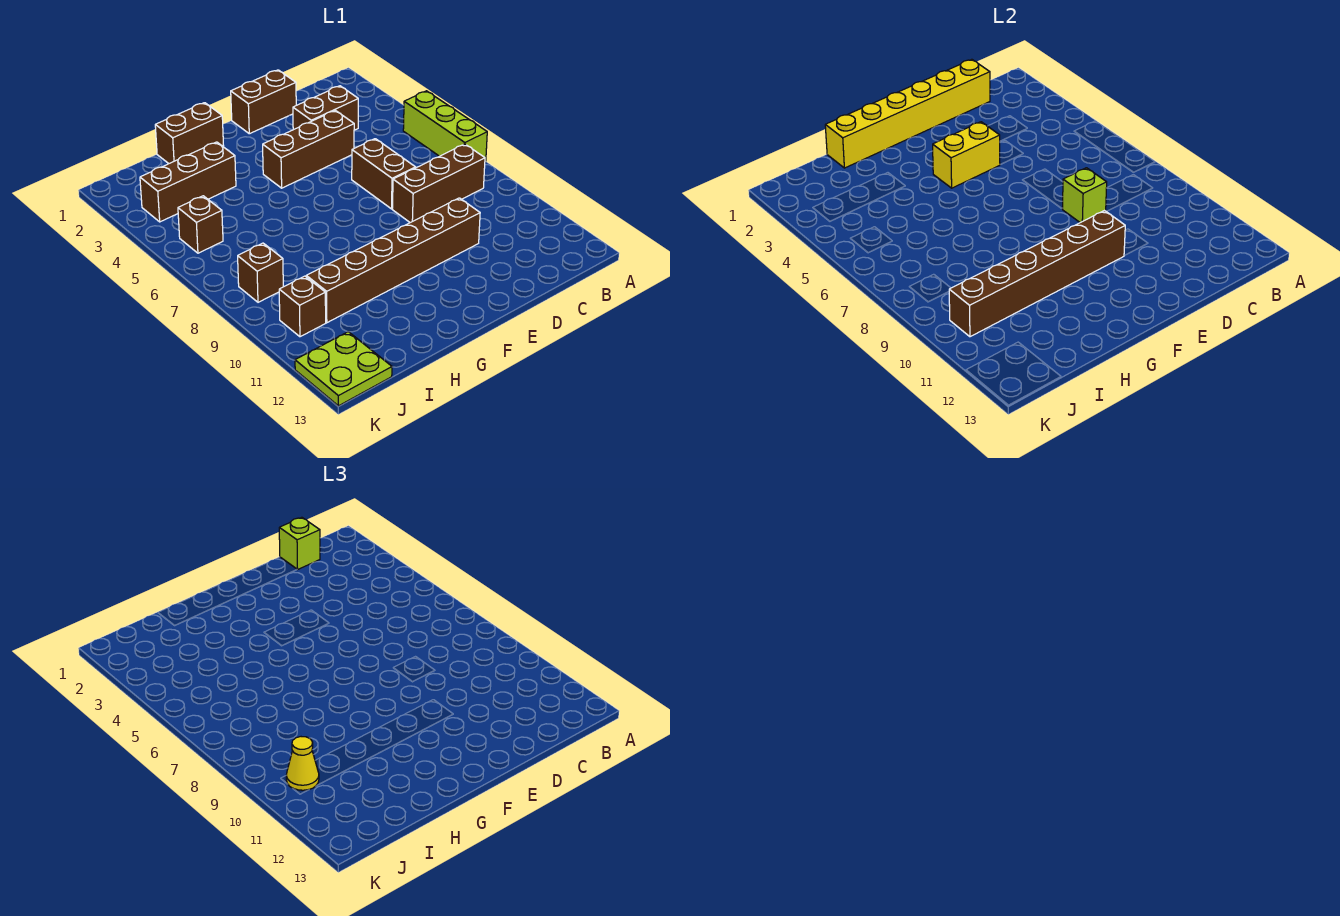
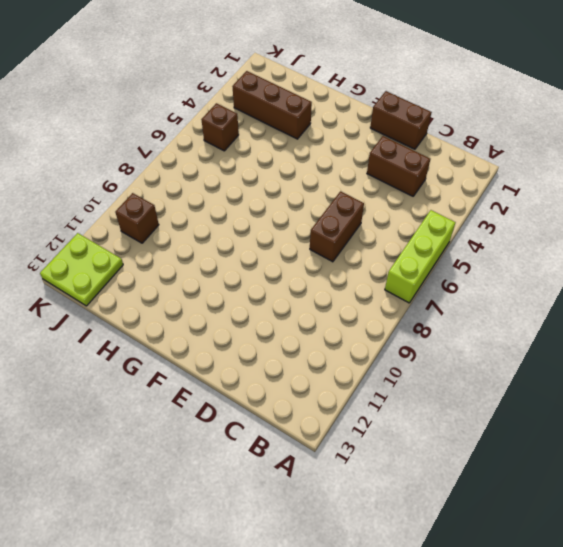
none -> brown brick B8:D8 level 1
none -> brown brick D4:F4 level 1
none -> brown brick D10:I10 level 1

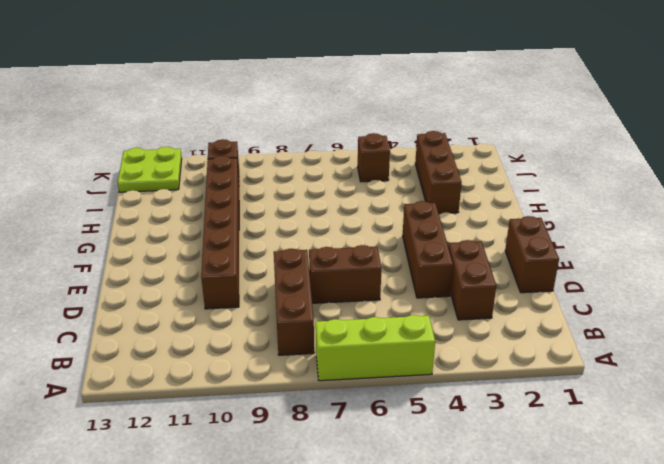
none -> brown brick G1:H1 level 1
none -> brown brick J8 level 1
none -> yellow brick C1:H1 level 2

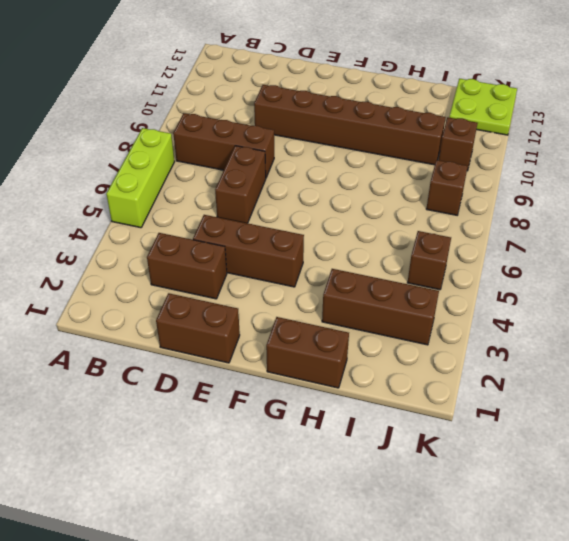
none -> yellow brick C1:H1 level 2
none -> lime brick D8 level 2
none -> yellow brick E4:F4 level 2

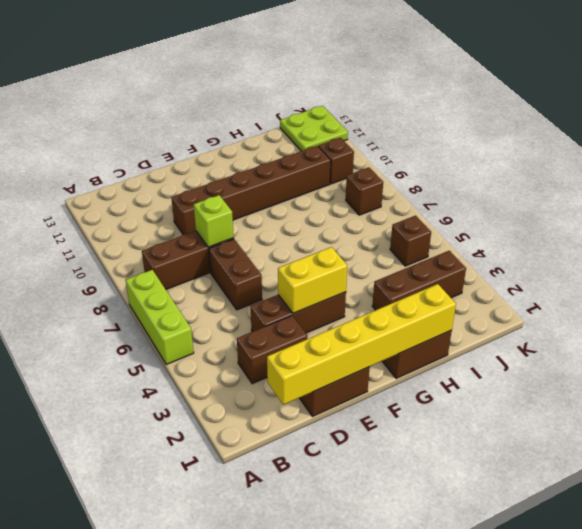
none -> brown brick E10:J10 level 2
none -> lime brick C1 level 3
none -> yellow cone J10 level 3

